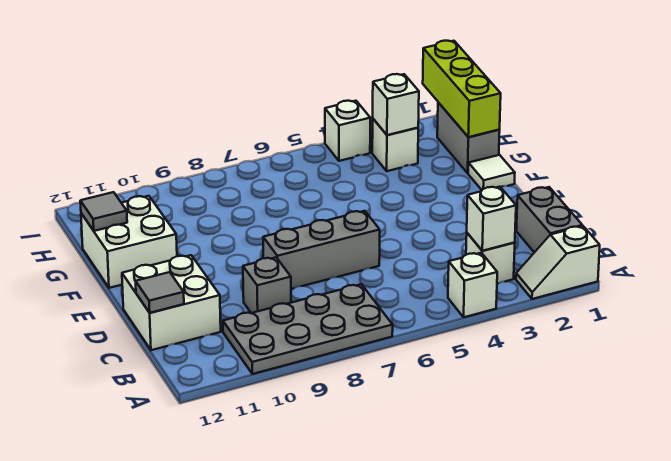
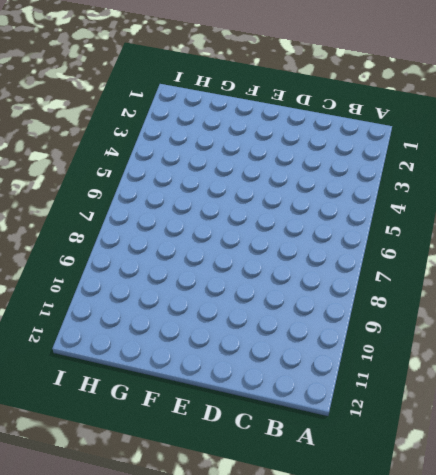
none -> white slope A1:A2 level 1 top 1
none -> white brick A4 level 1
none -> grey plate A7:B10 level 1

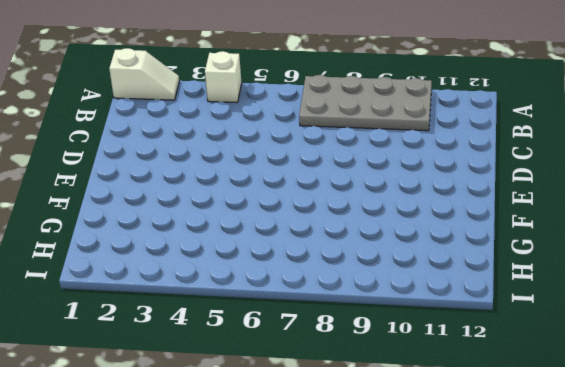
none -> grey brick B1:C1 level 1
none -> white brick B3 level 1
none -> grey brick C9 level 1

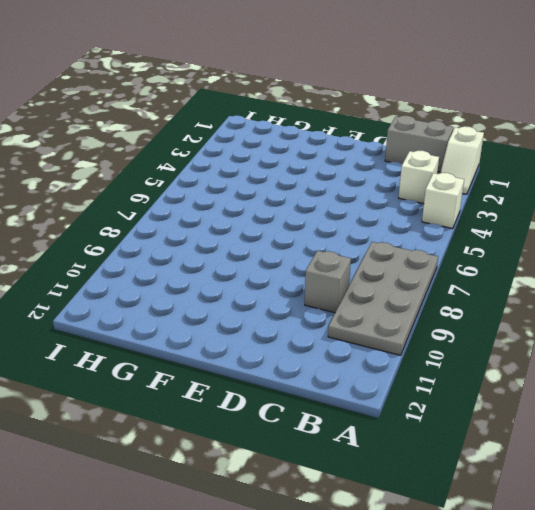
none -> white brick C11:D12 level 1
none -> grey brick D6:D8 level 1
none -> white tile F1 level 1

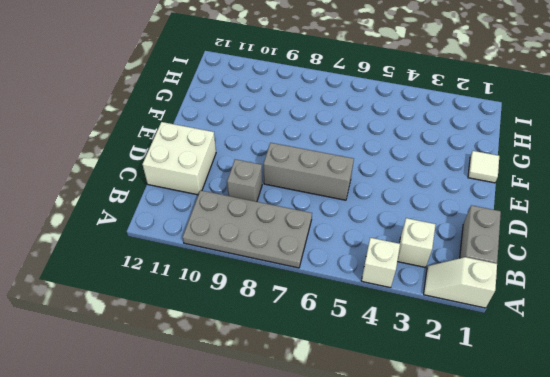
none -> white brick F11:G12 level 1
none -> grey brick G1:H1 level 1
none -> white brick H3 level 1

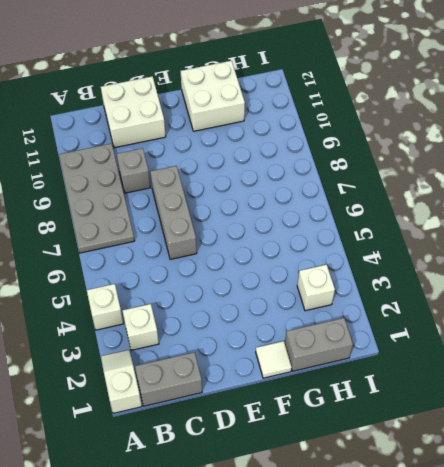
none -> white brick I4 level 1
none -> white brick B3 level 2
none -> grey tile C12 level 2

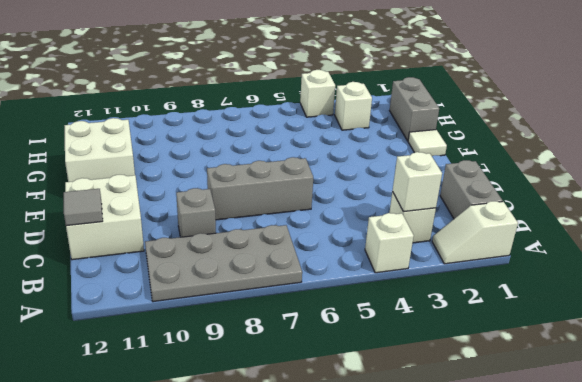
none -> lime brick G1:I1 level 2
none -> grey tile G12 level 2
none -> white brick H3 level 2

